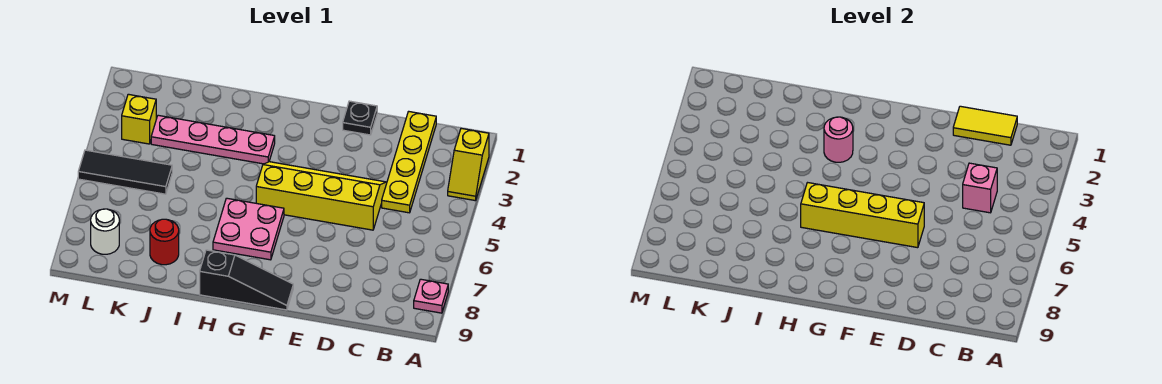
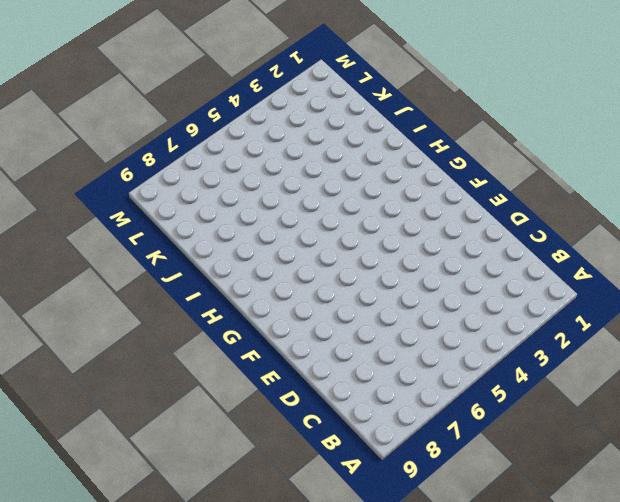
none -> yellow slope A2:A3 level 1 top 2
none -> pink plate A8 level 1
none -> yellow plate C1:C4 level 1

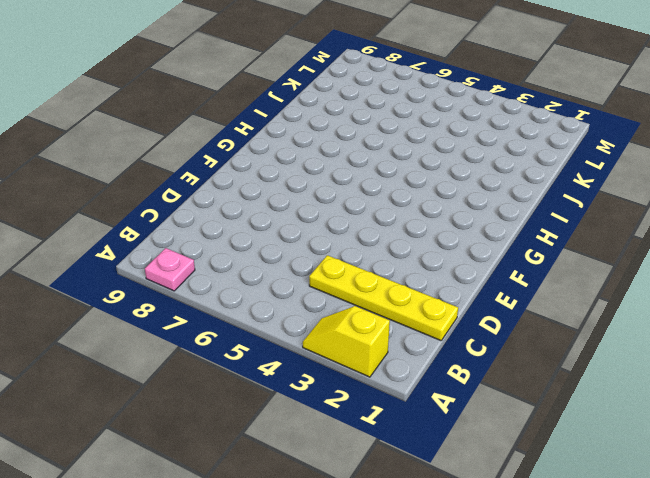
none -> yellow slope D4:G5 level 1 top 5
none -> black plate E1 level 1
none -> black slope F9:H9 level 1 top H

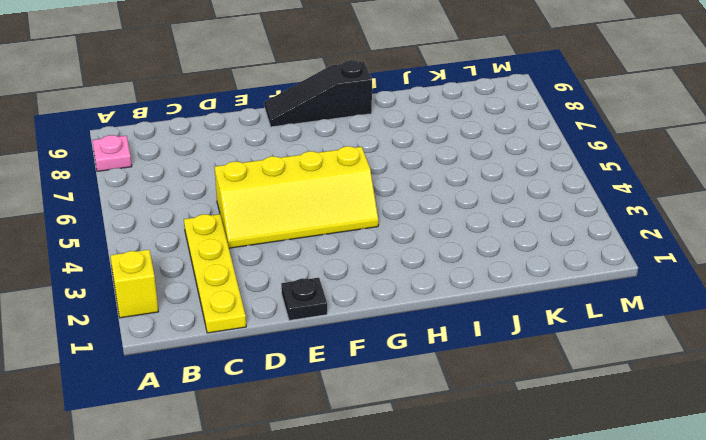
none -> pink plate G6:H7 level 1
none -> pink plate H3:K3 level 1
none -> red round brick J8 level 1

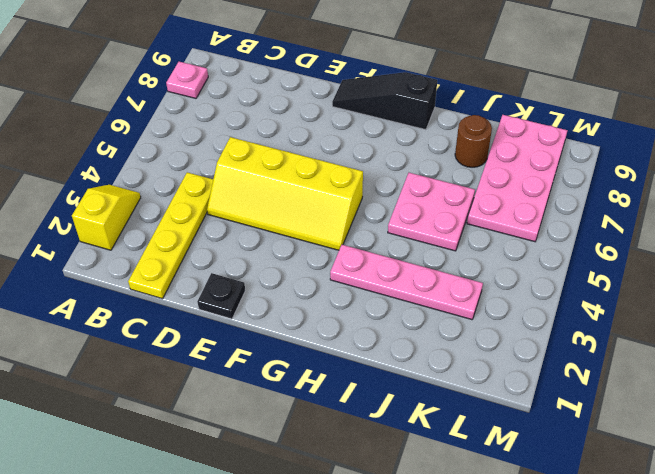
pink plate I5:J6 level 1 -> pink plate G6:H7 level 1
brown round brick J8 level 1 -> red round brick J8 level 1
pink plate K6:L9 level 1 -> white round brick L8 level 1
none -> black tile K5:M5 level 1
none -> yellow brick L3 level 1
none -> yellow tile C1:D1 level 2

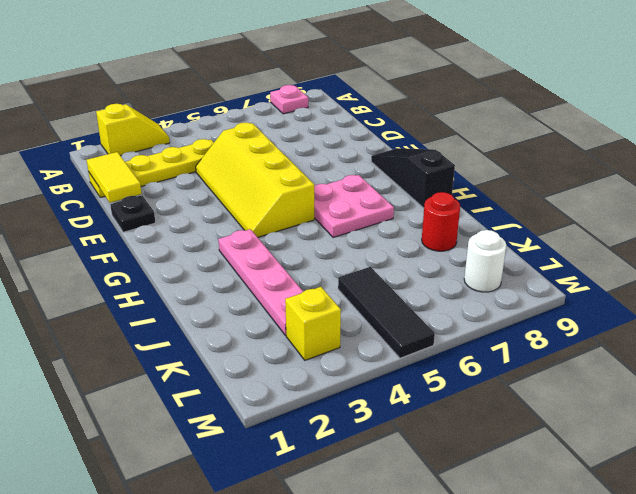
none -> pink brick C4 level 2
none -> yellow brick E6:H6 level 2
none -> pink round brick H3 level 2

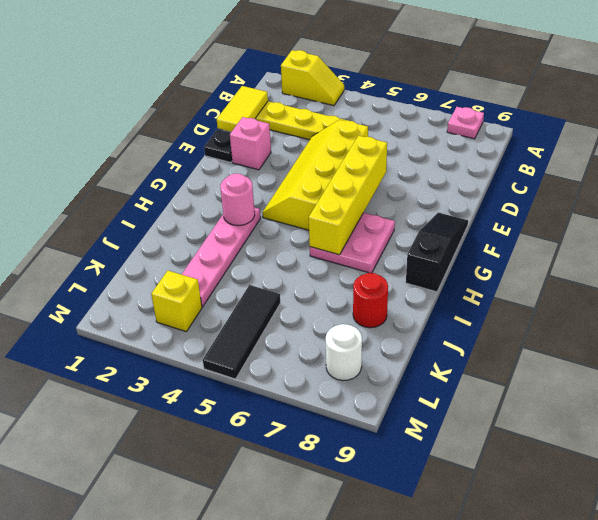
pink brick E2 level 1 -> pink brick C4 level 2

